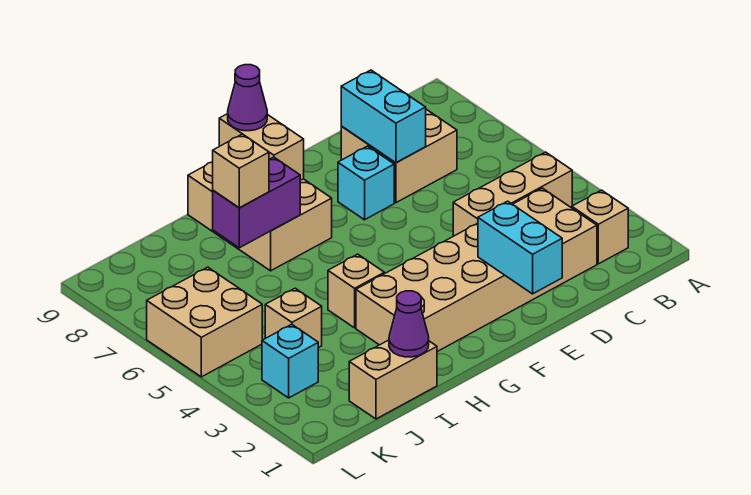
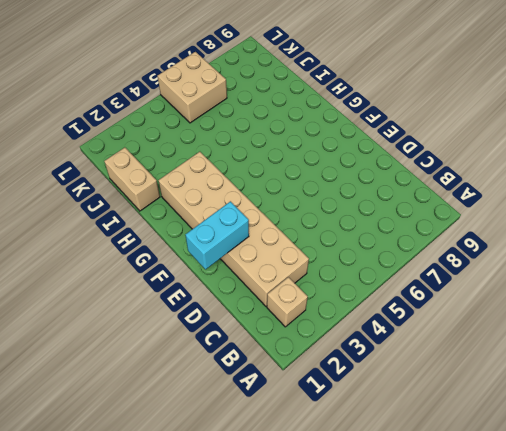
none -> tan brick B4:D4 level 1
none -> tan brick C7:D8 level 1
none -> cyan brick E7 level 1

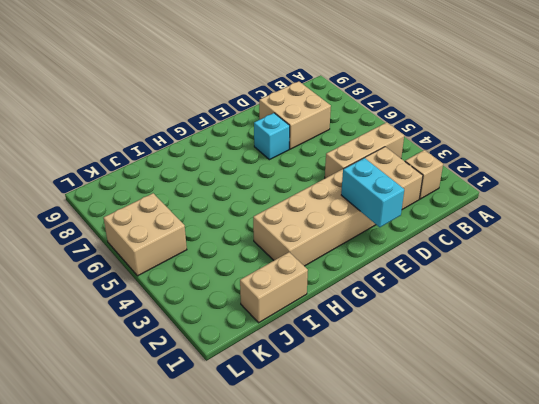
none -> tan brick G7:H9 level 1
none -> tan brick H4 level 1
none -> tan brick J4 level 1

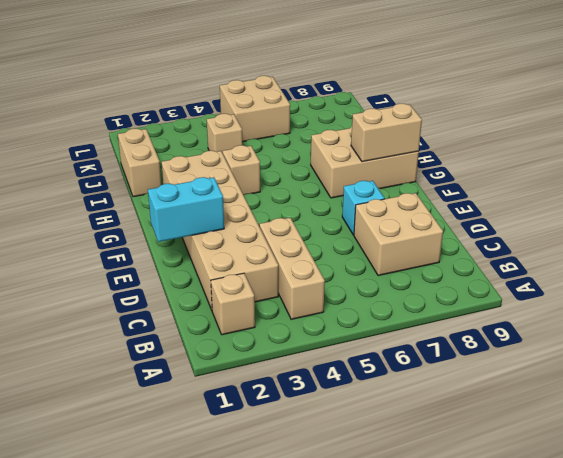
none -> cyan brick K3 level 1
none -> cyan brick D7:D8 level 2
none -> purple brick H7:I7 level 2

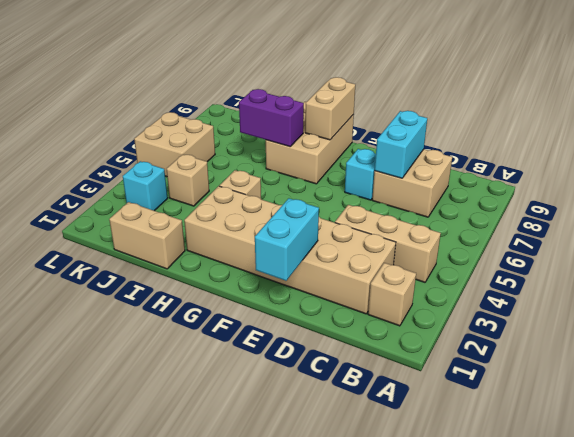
none -> purple cone I1 level 2
none -> purple cone G9 level 3
none -> tan brick I7 level 3

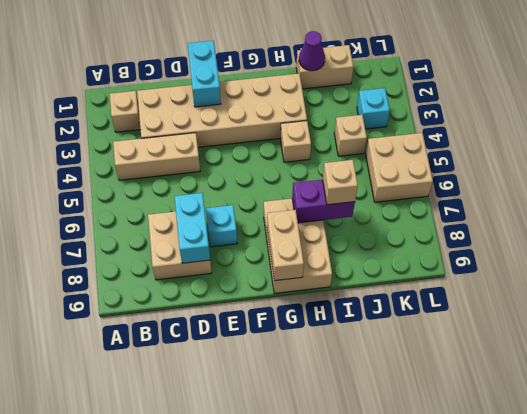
none -> purple cone G9 level 3

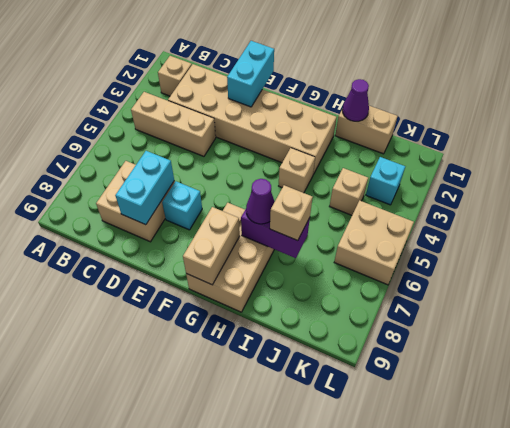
purple cone H7 level 3 -> purple cone G9 level 3

